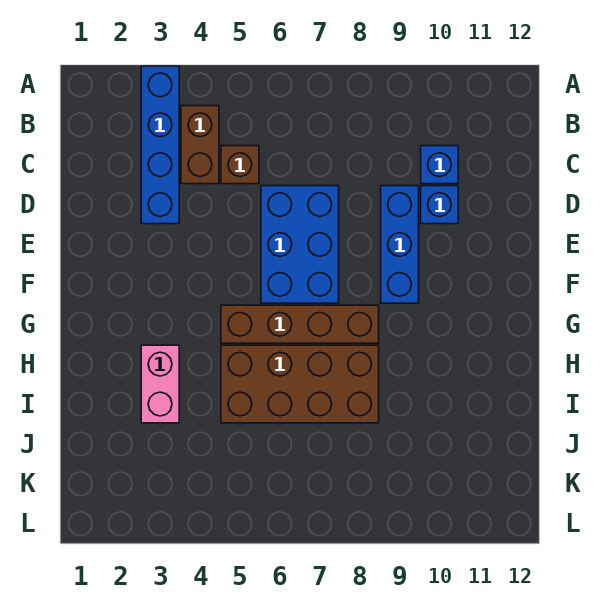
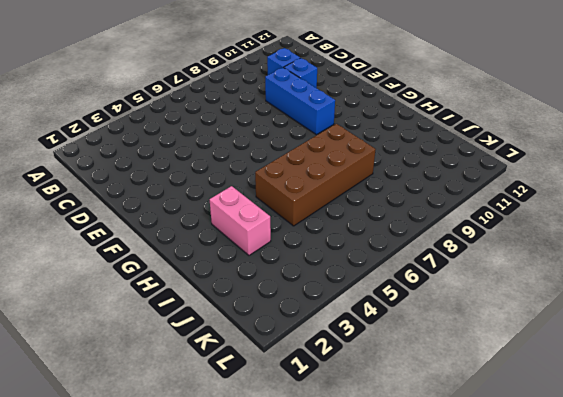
none -> blue brick A3:D3 level 1
none -> brown brick B4:C4 level 1

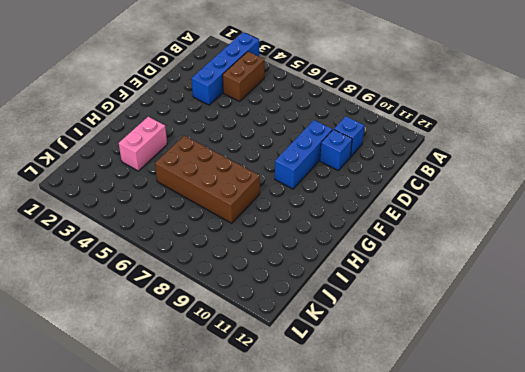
none -> brown brick C5 level 1
none -> blue brick D6:F7 level 1

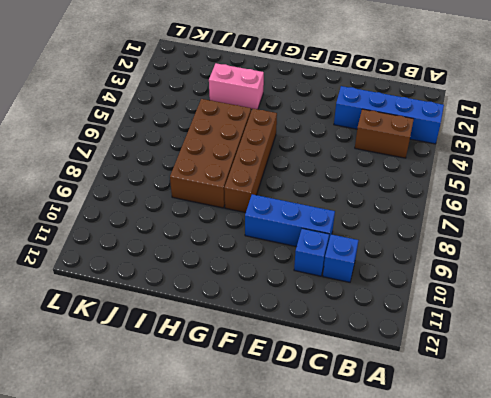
none -> brown brick C5 level 1
none -> blue brick D6:F7 level 1

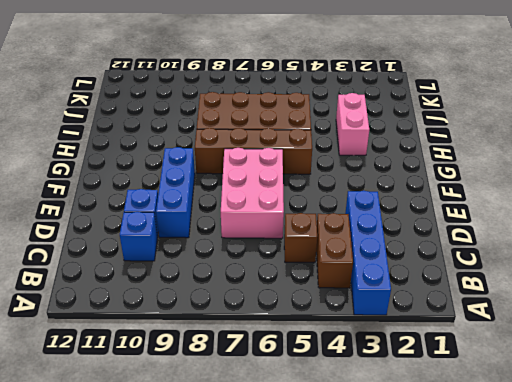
pink brick D6:F7 level 1 -> blue brick D6:F7 level 1

